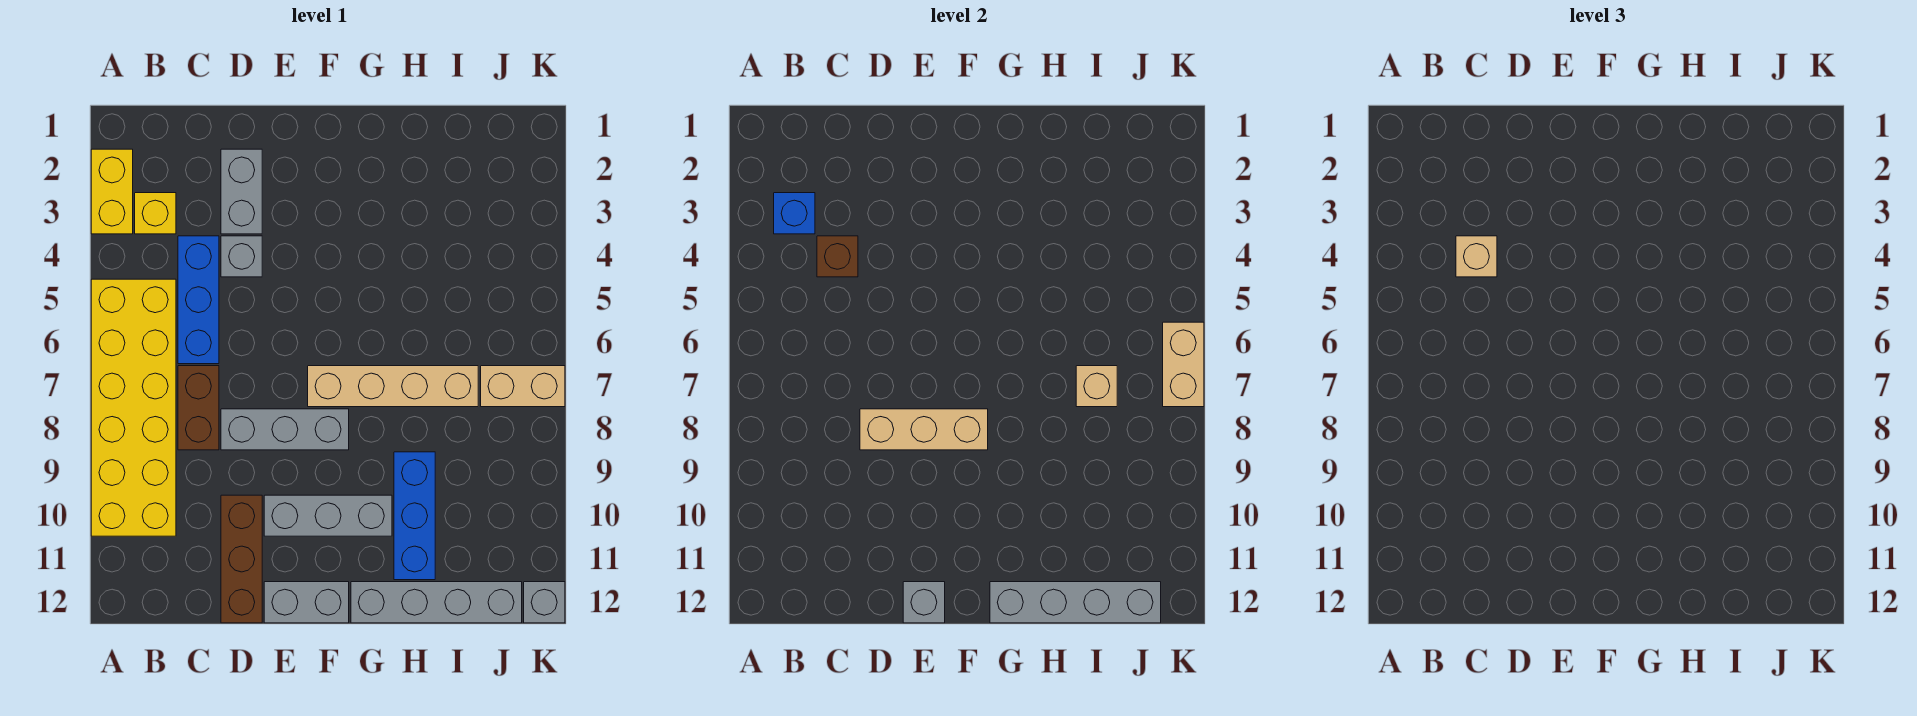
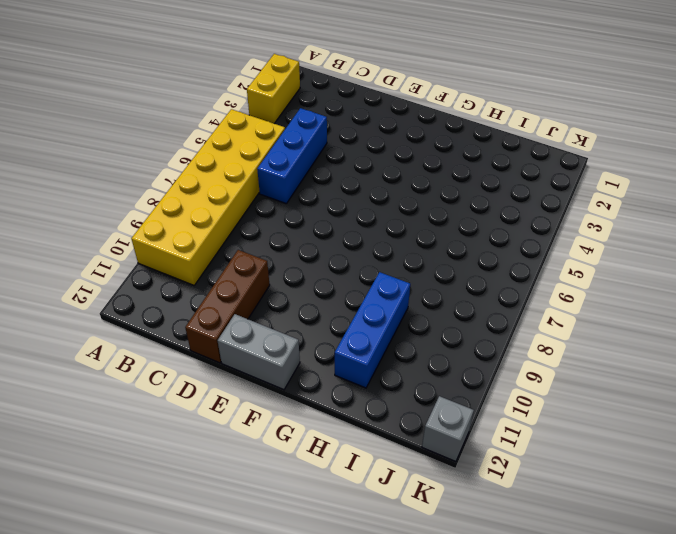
none -> yellow brick B3 level 1
none -> brown brick C7:C8 level 1
none -> grey brick D2:D3 level 1

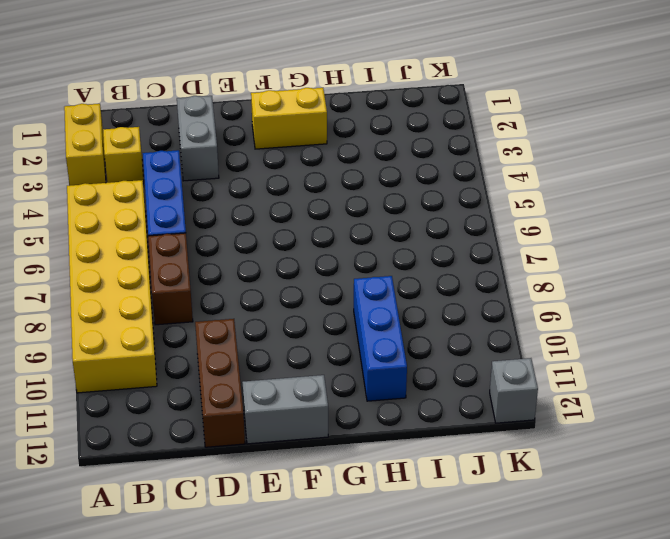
yellow brick F2:G2 level 1 -> none
none -> grey brick D4 level 1
none -> grey brick D8:F8 level 1
none -> grey brick E10:G10 level 1

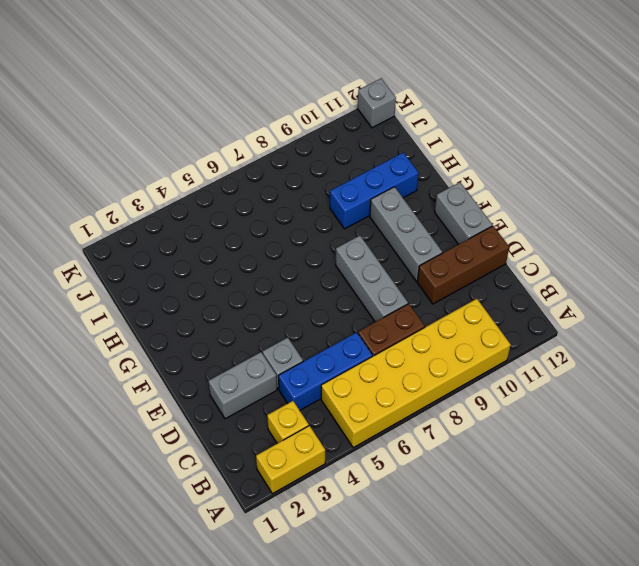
none -> tan brick F7:I7 level 1
none -> grey brick G12:J12 level 1
none -> tan brick J7:K7 level 1

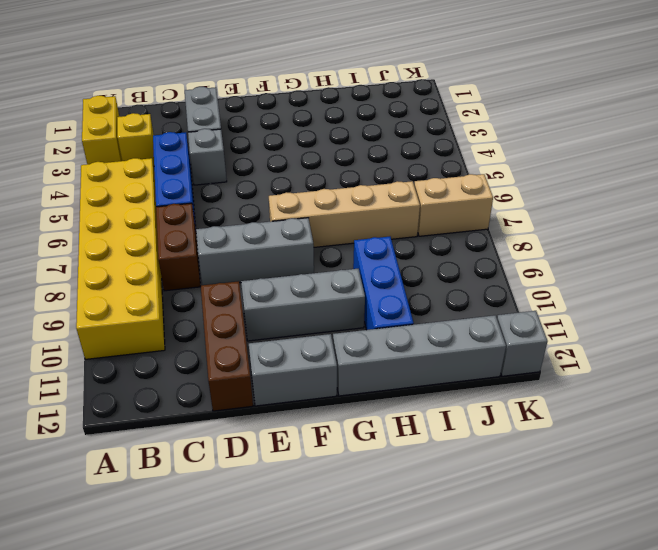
none -> blue brick B3 level 2
none -> brown brick C4 level 2
none -> tan brick D8:F8 level 2

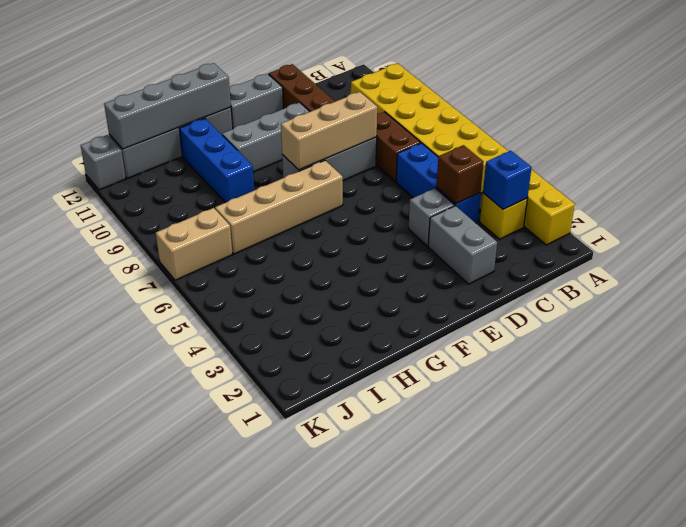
none -> grey brick E12 level 2
none -> tan brick I7 level 2
none -> tan brick K6:K7 level 2

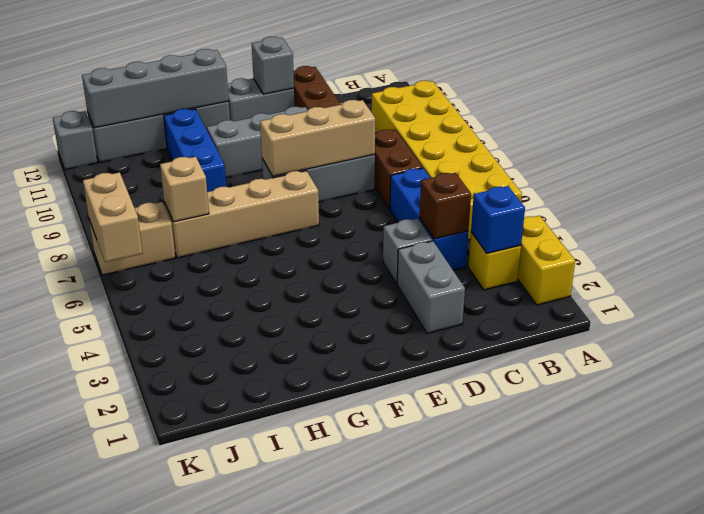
none -> tan brick C4 level 3

